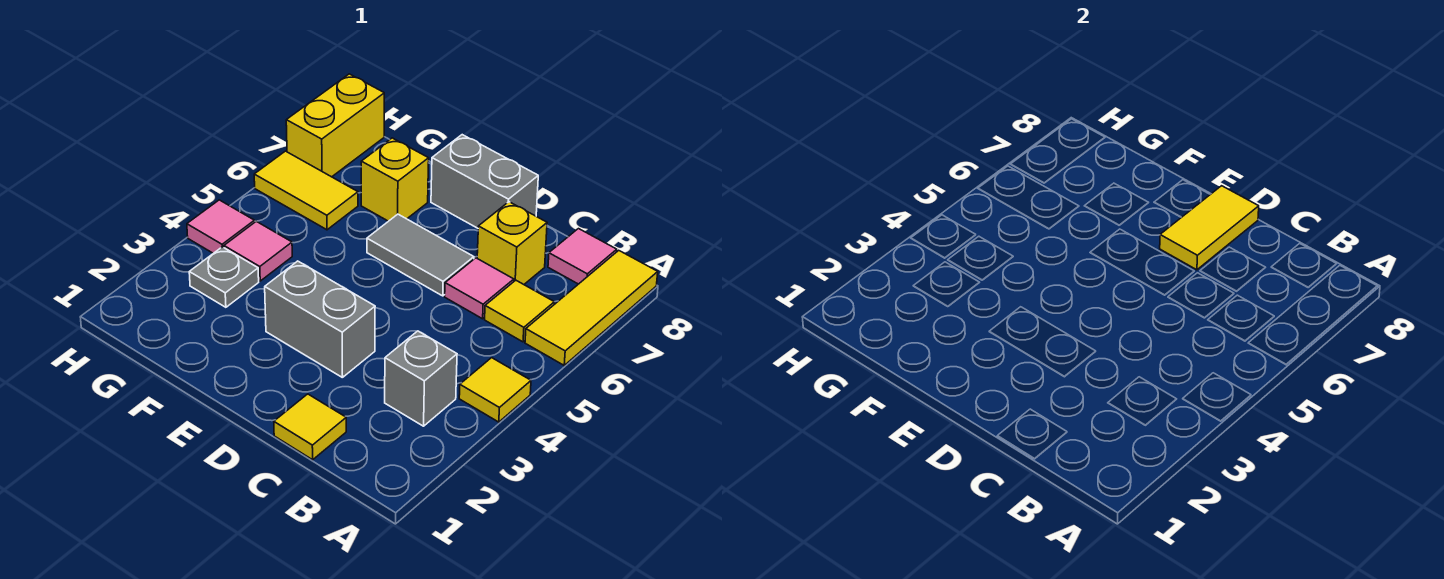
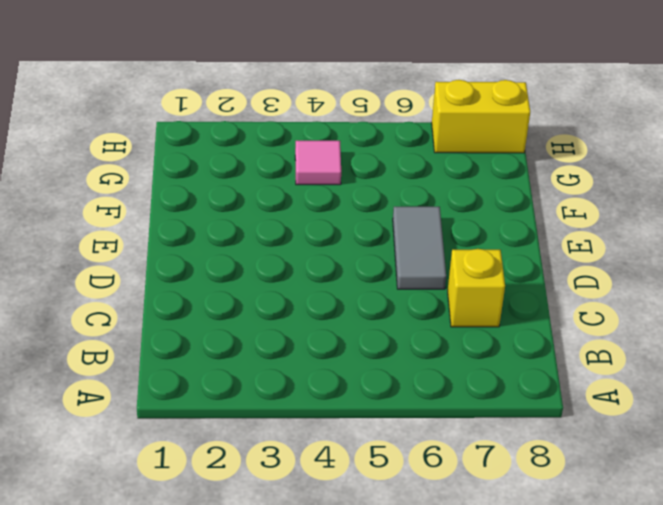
none -> yellow tile A4 level 1
none -> yellow tile A6:A8 level 1
none -> grey brick B3 level 1

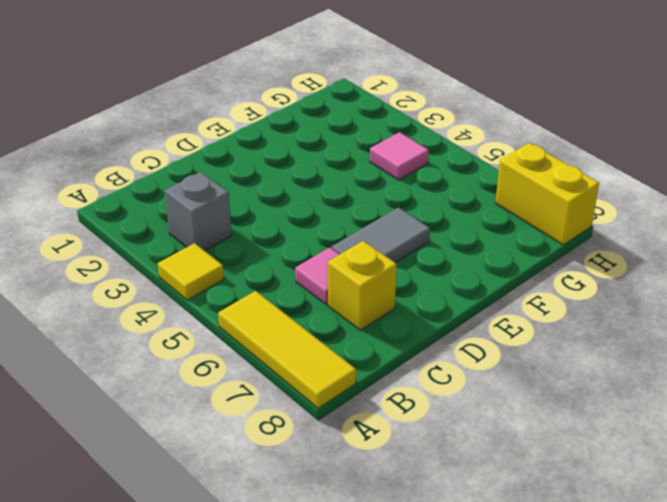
none -> yellow tile B6 level 1
none -> pink tile B8 level 1
none -> yellow tile C1 level 1

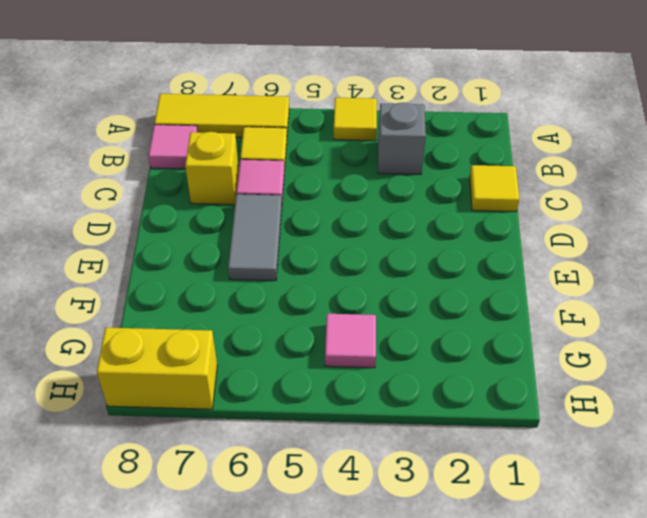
none -> grey brick D3:E3 level 1
none -> grey brick D8:E8 level 1
none -> yellow brick F7 level 1

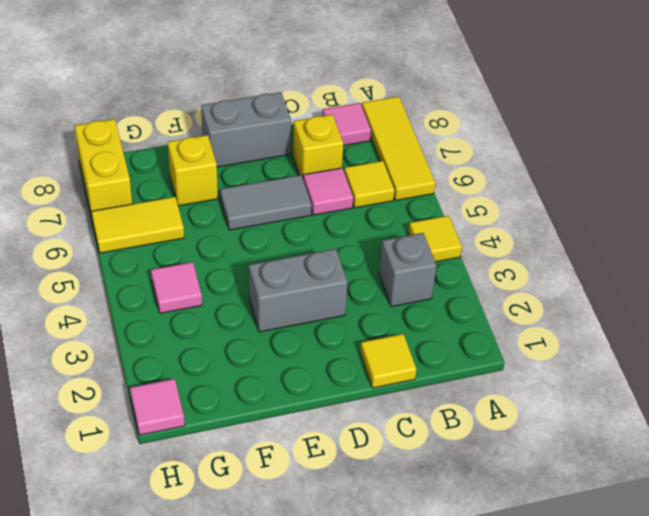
pink tile H1 level 1 -> pink tile H4 level 1
none -> grey plate G3 level 1
none -> yellow tile D7:D8 level 2

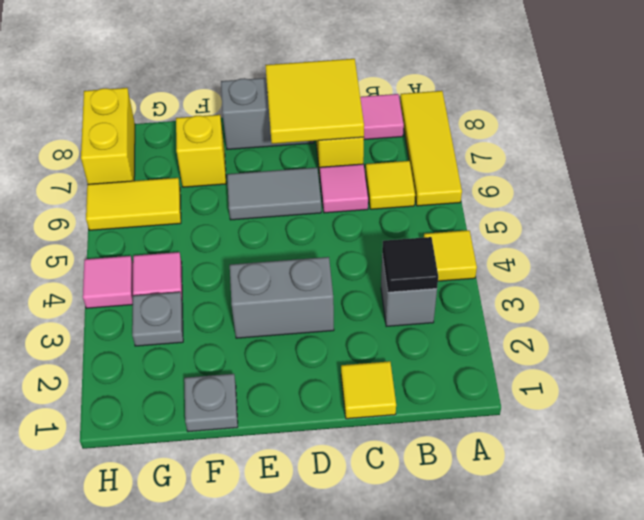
black tile B3 level 2 -> none
yellow tile C7:D8 level 2 -> yellow tile D7:D8 level 2
grey plate F1 level 1 -> none

